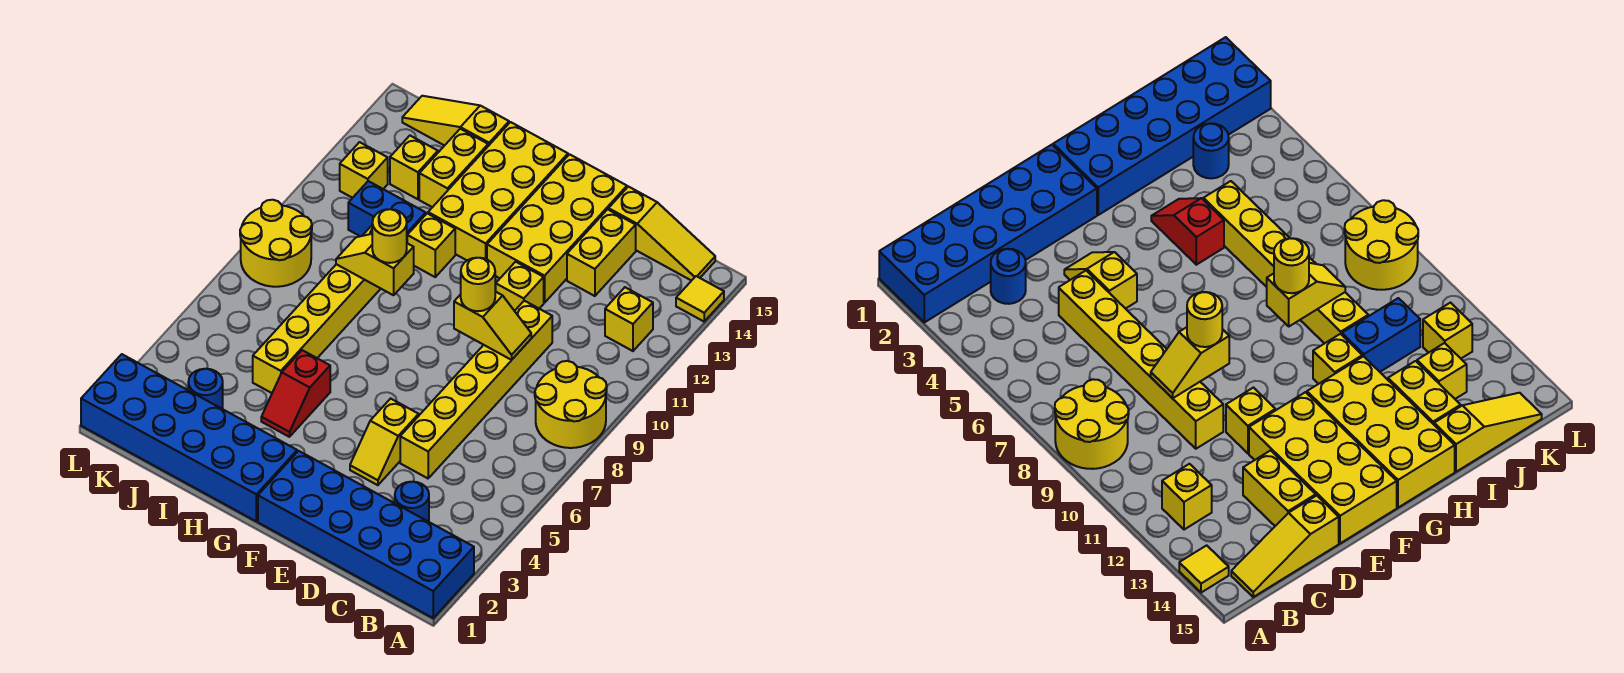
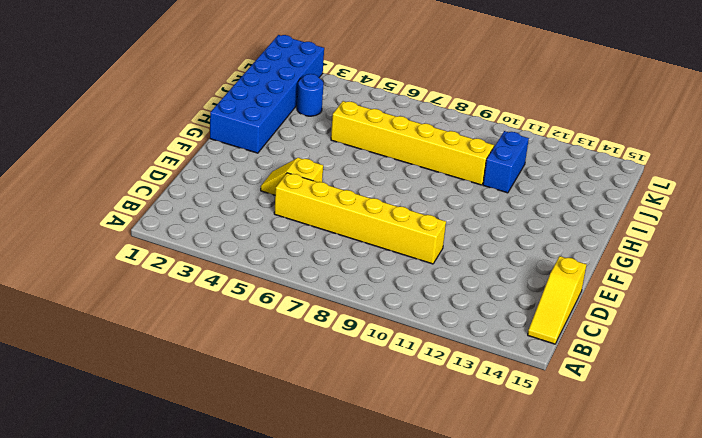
none -> blue brick A1:F2 level 1
none -> yellow round brick A8:B9 level 1
none -> yellow tile A14 level 1

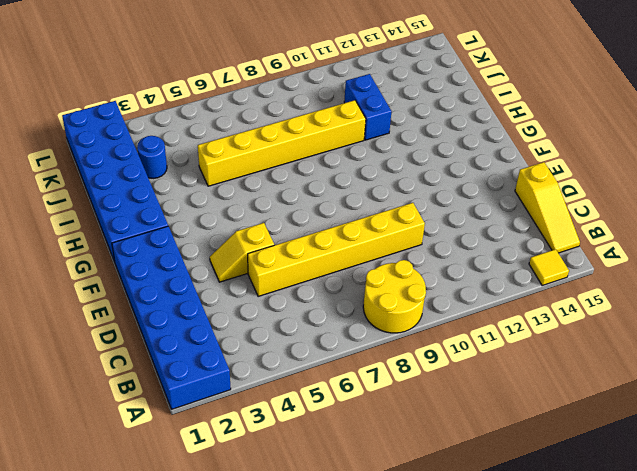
none -> yellow brick B12 level 1
none -> blue round brick C3 level 1
none -> yellow brick D13:D14 level 1

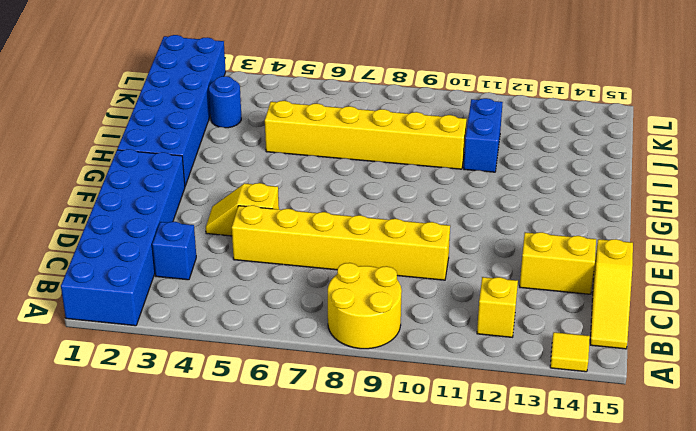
blue brick C3 level 1 -> blue round brick C3 level 1
none -> yellow brick E11 level 1
none -> yellow brick E12:F15 level 1
none -> yellow brick G12:H15 level 1

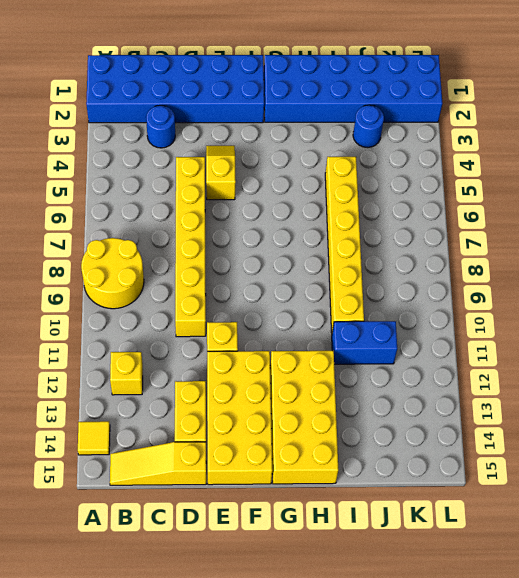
none -> red slope H4:H5 level 1 top 5
none -> yellow brick H11 level 1
none -> yellow brick I13:I14 level 1

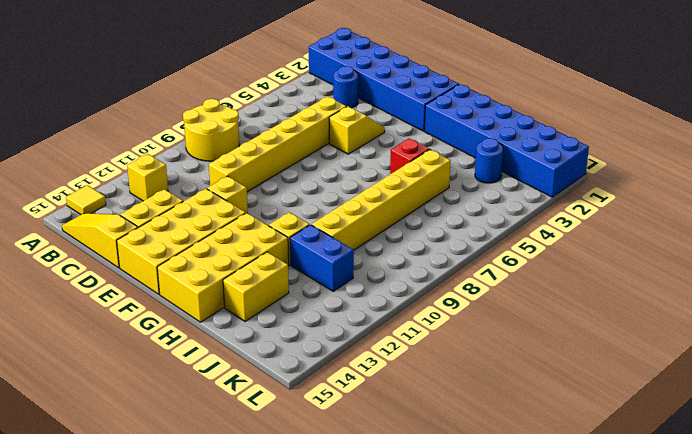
none -> yellow slope I15:K15 level 1 top I
none -> yellow brick J13 level 1
none -> yellow round brick K8:L9 level 1

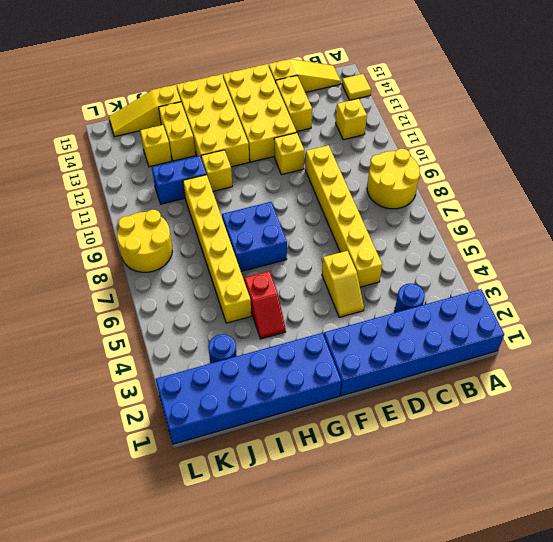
blue brick G7:H8 level 1 -> none
none -> yellow brick K12 level 1
none -> yellow slope D9:E9 level 2 top E
none -> yellow slope H9:I9 level 2 top H

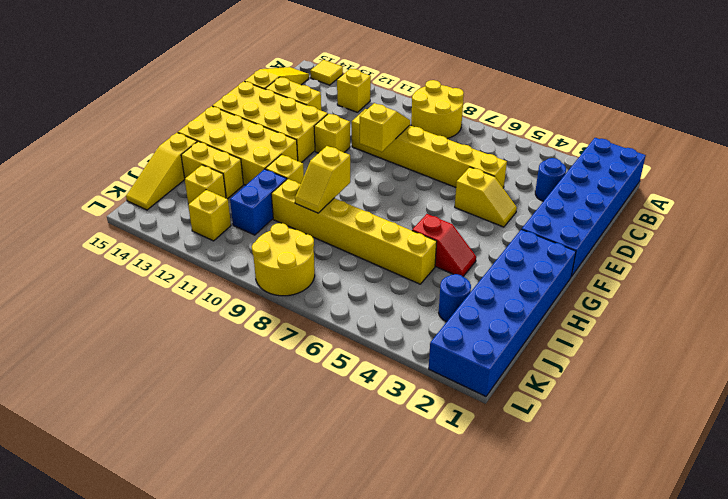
none -> yellow round brick E9 level 3
none -> yellow round brick H9 level 3

